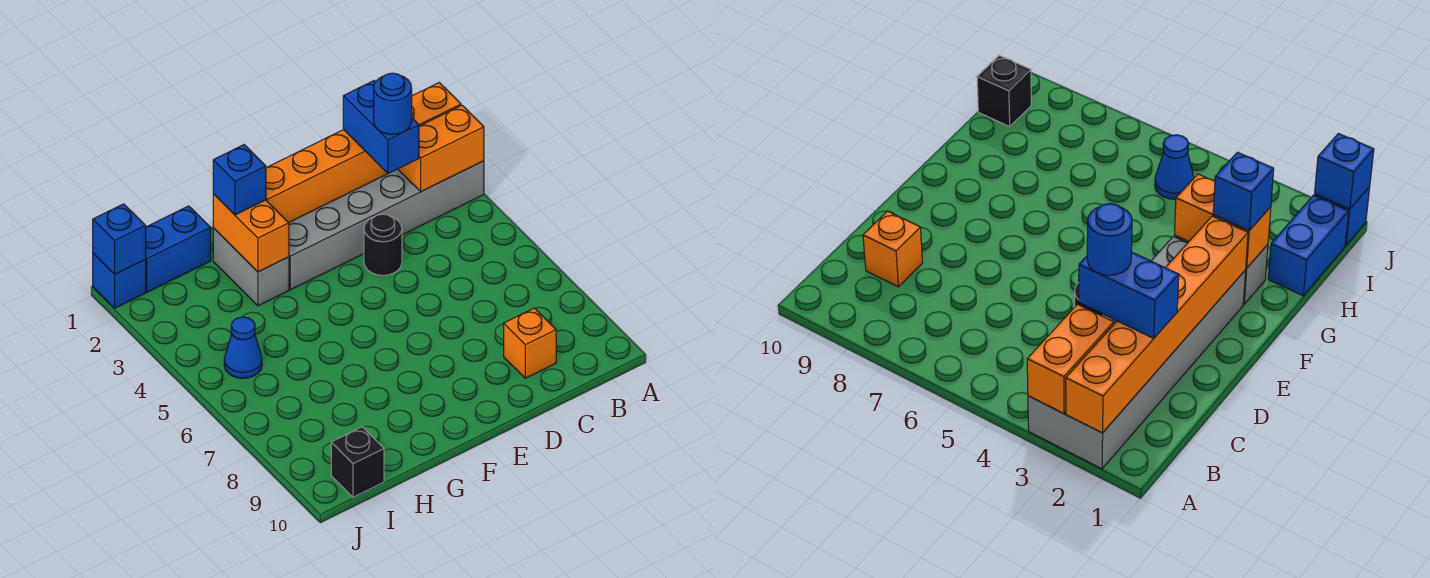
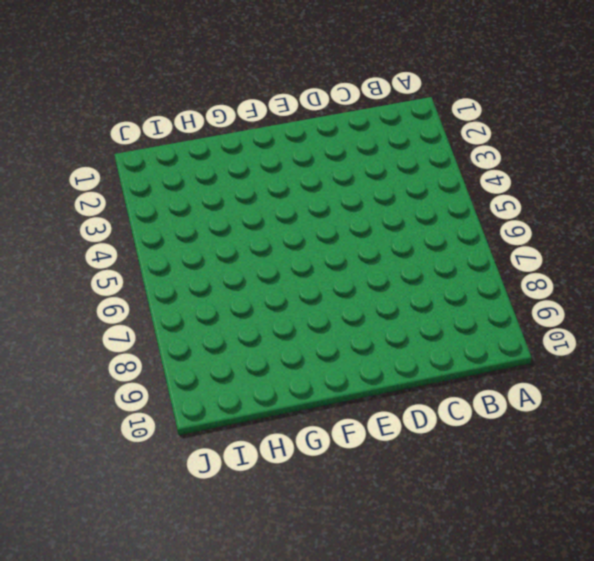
none -> grey brick A2:F3 level 1
none -> orange brick C9 level 1
none -> black round brick D4 level 1

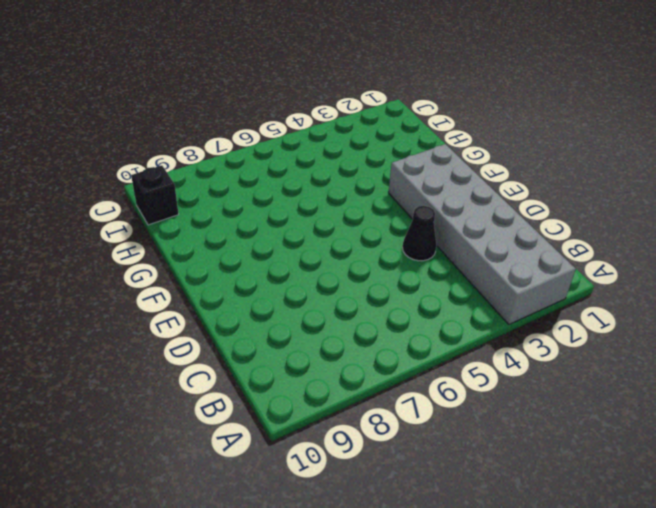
black cone D4 level 1 -> black round brick D4 level 1
none -> orange brick C9 level 1
none -> grey brick G2:G3 level 1
none -> blue brick H1:I1 level 1

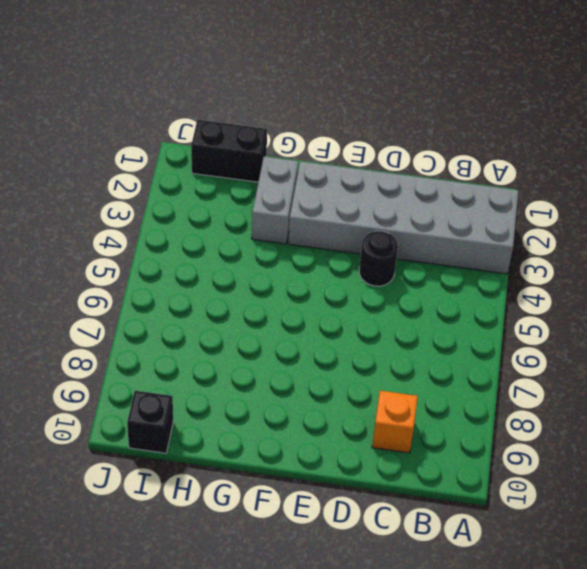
black brick H1:I1 level 1 -> blue brick H1:I1 level 1
none -> blue cone I5 level 1
none -> blue brick J1 level 1
none -> orange brick A2:F2 level 2

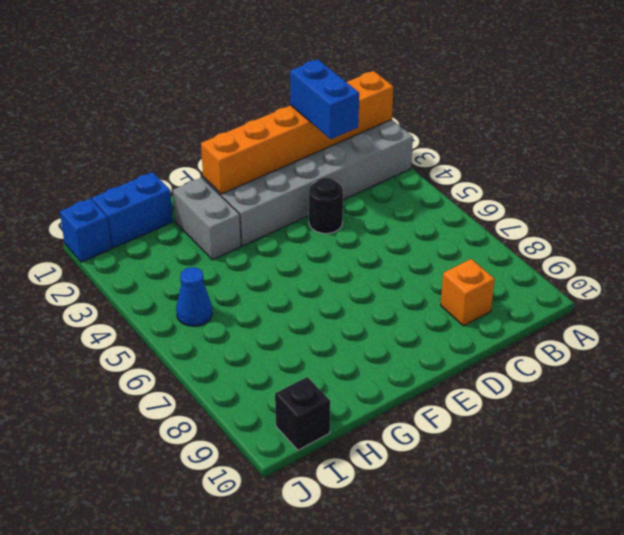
none -> orange brick A3:B3 level 2
none -> orange brick G2:G3 level 2
none -> blue brick J1 level 2

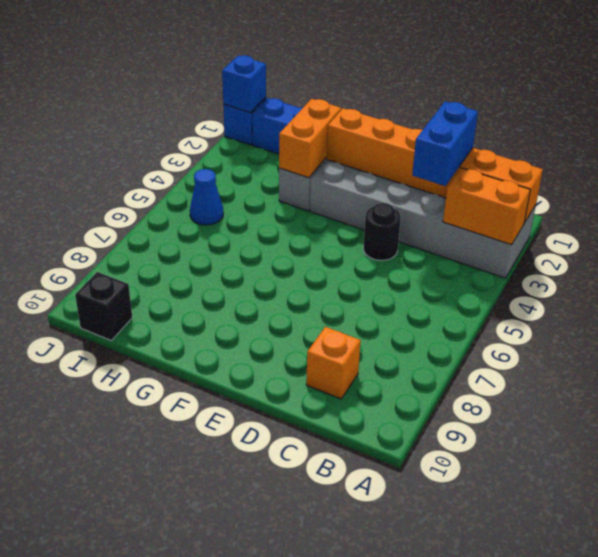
none -> blue brick G2 level 3
none -> blue round brick C3 level 4

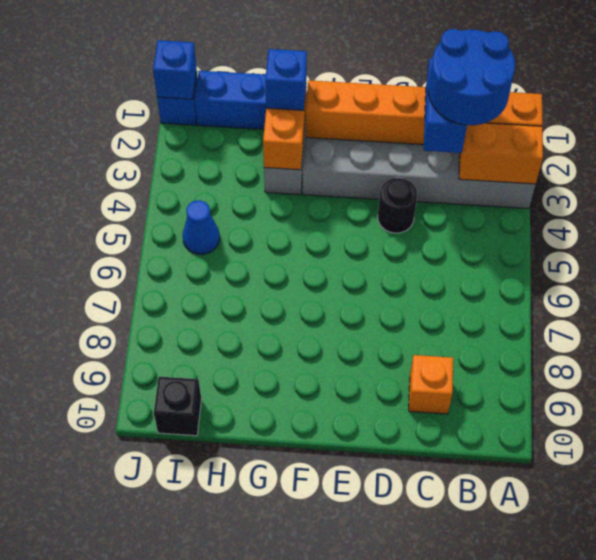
blue round brick B2:C3 level 4 -> blue round brick C3 level 4

